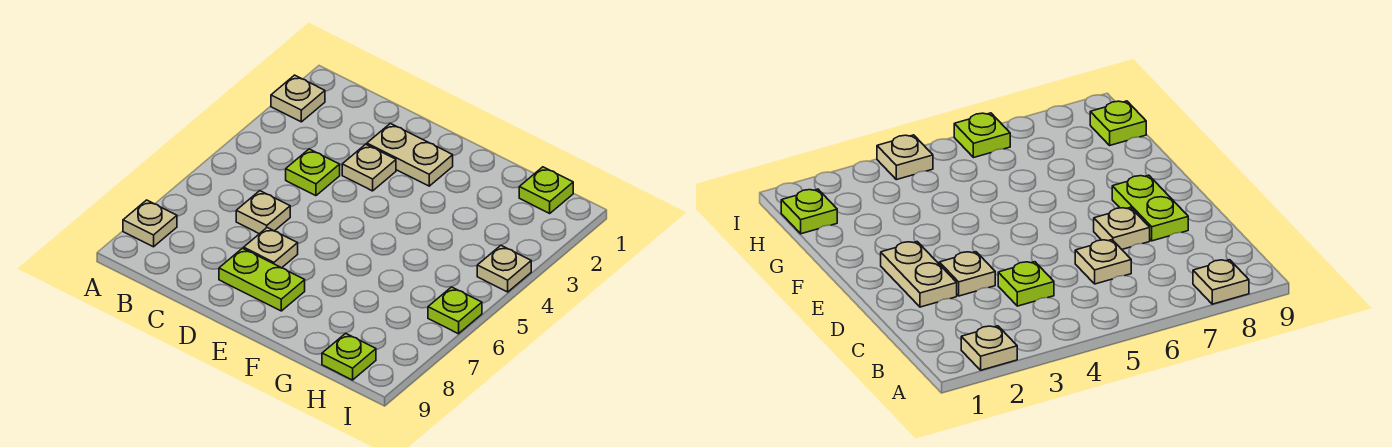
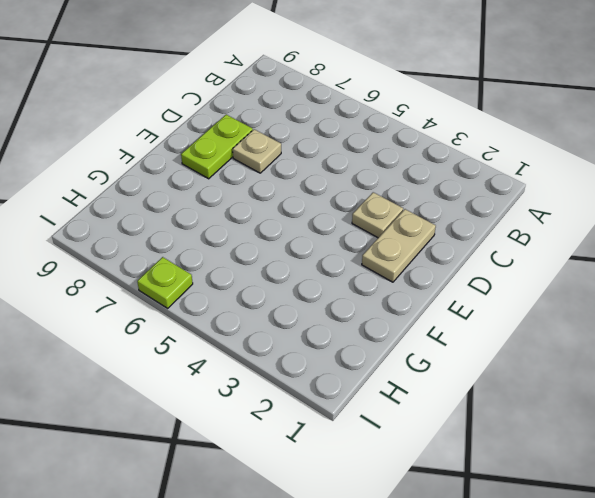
none -> tan plate A2 level 1
none -> tan plate A8 level 1
none -> lime plate C4 level 1

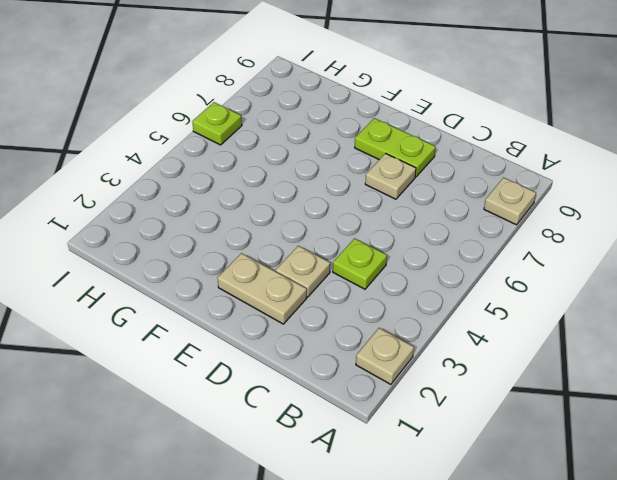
none -> tan plate C6 level 1
none -> lime plate H1 level 1
none -> lime plate H9 level 1

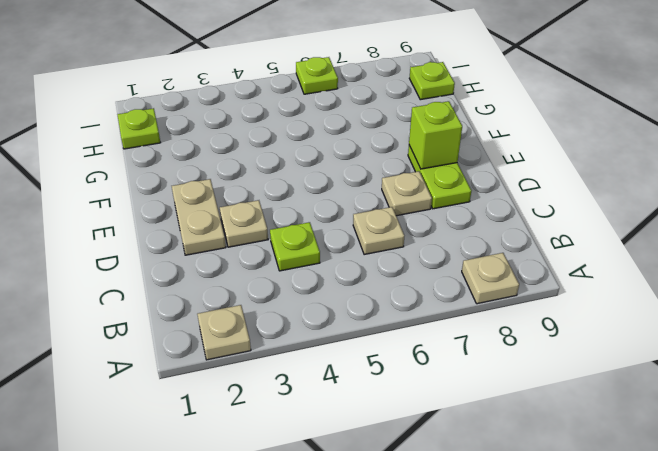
lime brick E8 level 2 -> none
none -> tan plate I4 level 1

